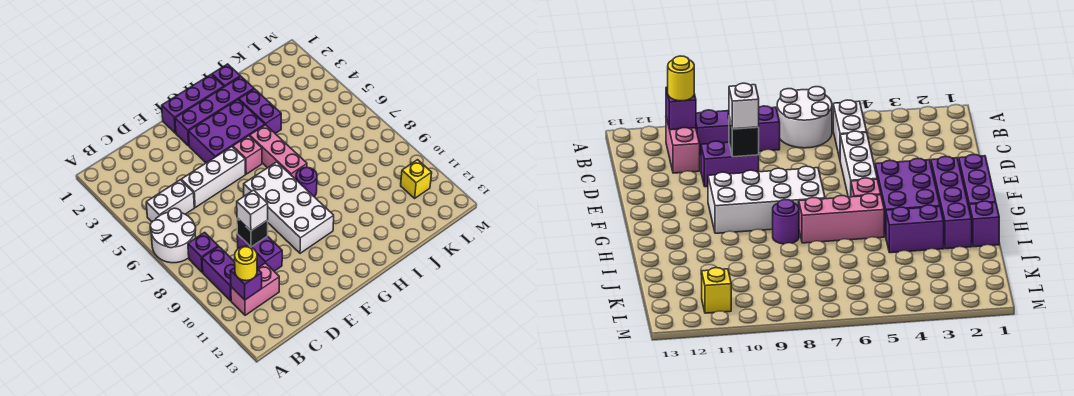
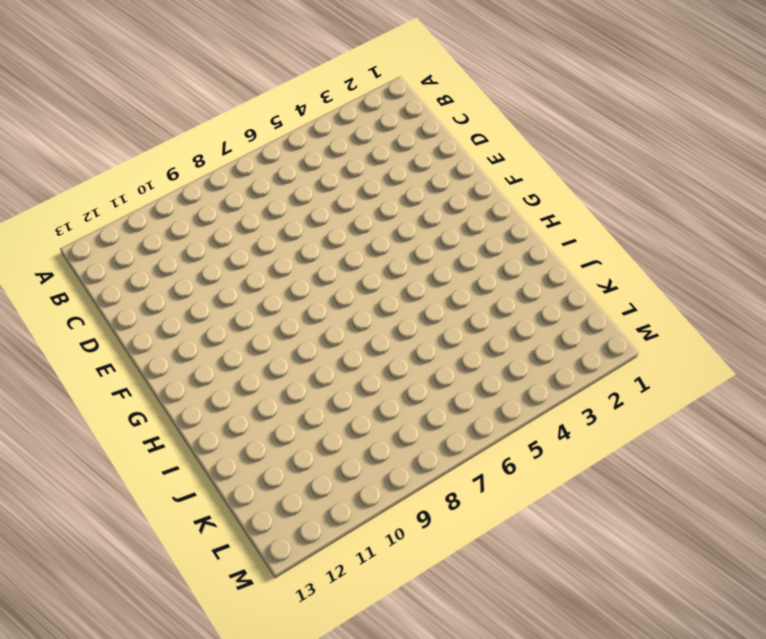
none -> white round brick A6:B7 level 1
none -> white brick B5:C5 level 1
none -> purple brick B8 level 1

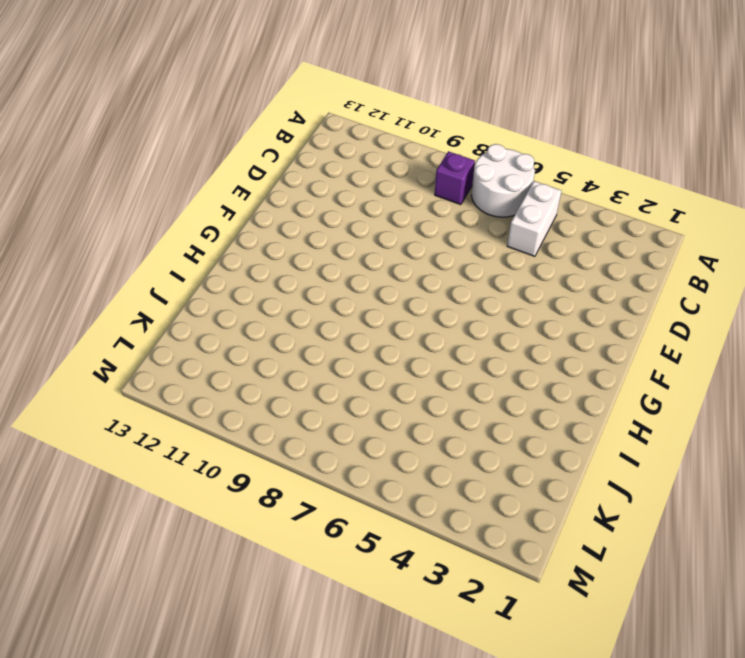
none -> purple brick B9:B10 level 1
none -> pink brick B11:C11 level 1
none -> white brick D5:F5 level 1

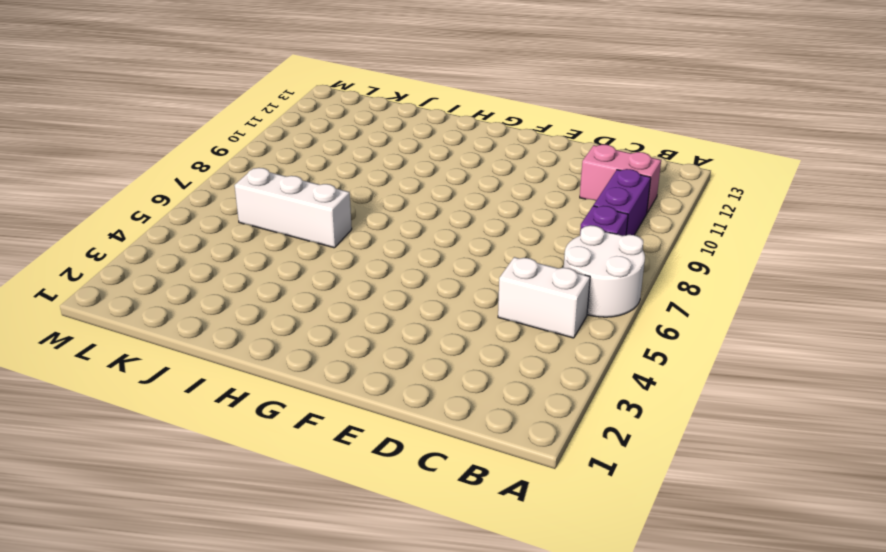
white brick I6:K6 level 1 -> white brick D5:F5 level 1
none -> purple brick D9:D10 level 1
none -> purple brick F1:H1 level 1
none -> purple brick F2:I2 level 1

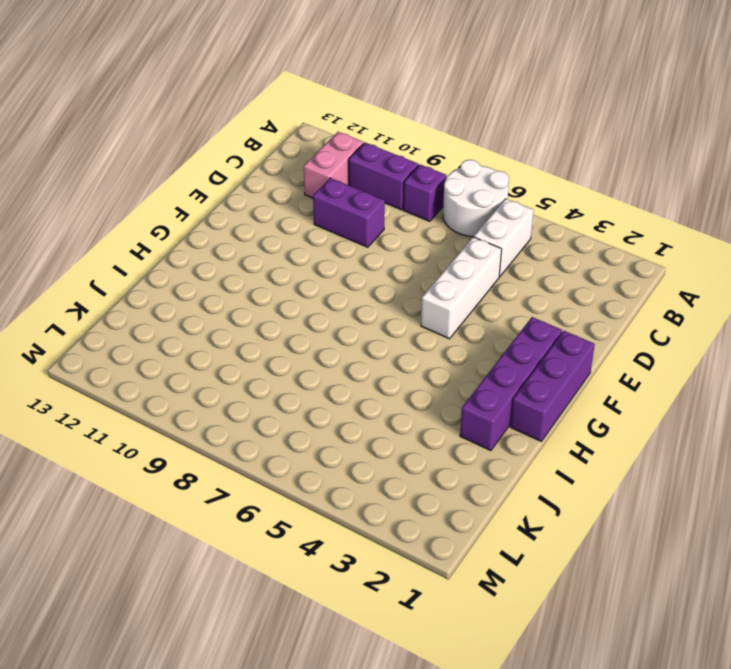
none -> purple brick F3:H4 level 1
none -> white brick F7:G10 level 1
none -> pink brick G5 level 1

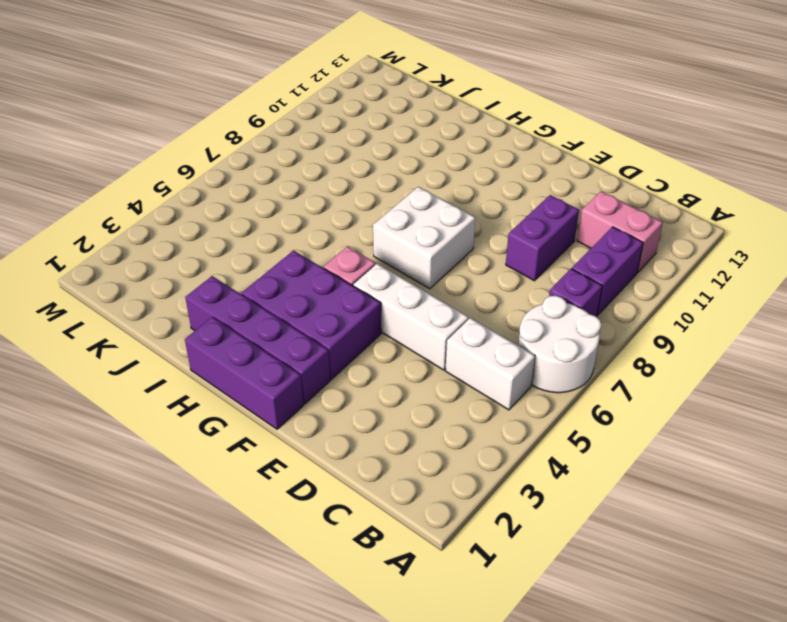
white brick F7:G8 level 1 -> white brick F7:G10 level 1
none -> pink brick H5:H7 level 1
none -> purple round brick H8 level 1
none -> purple brick I1 level 1

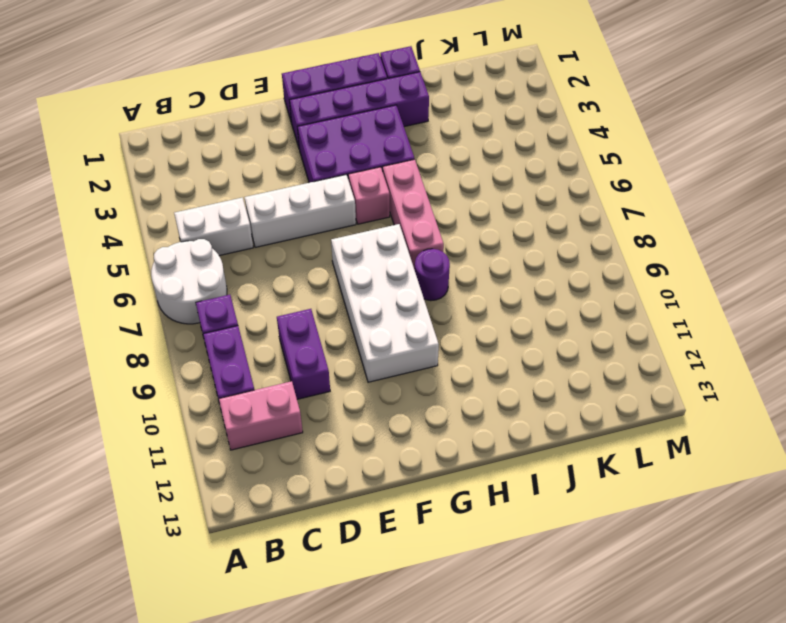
none -> purple brick I3:I4 level 1
none -> yellow brick L11 level 1
none -> purple brick B11 level 2

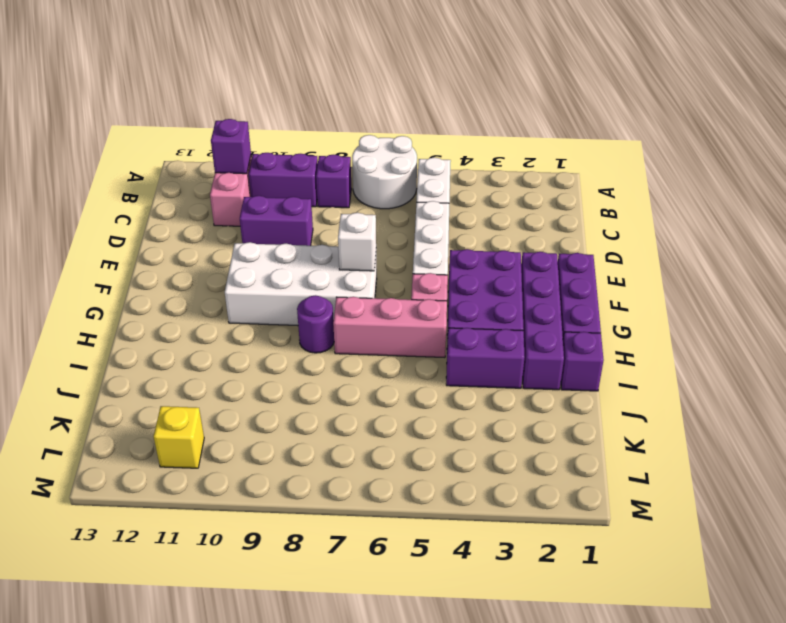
white brick F7 level 2 -> white brick D9 level 3
none -> black brick D9 level 2
none -> yellow round brick B11 level 3

